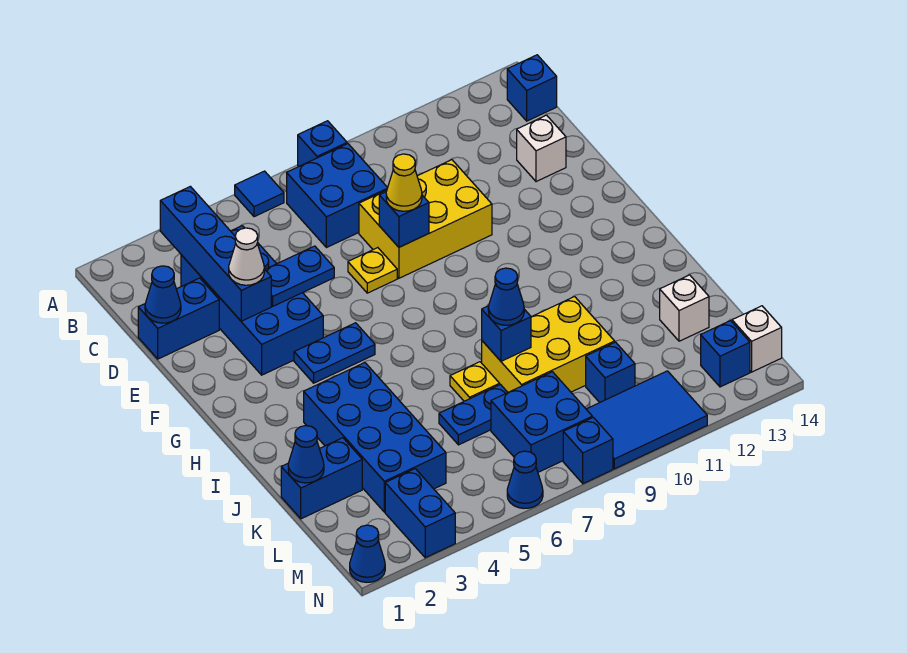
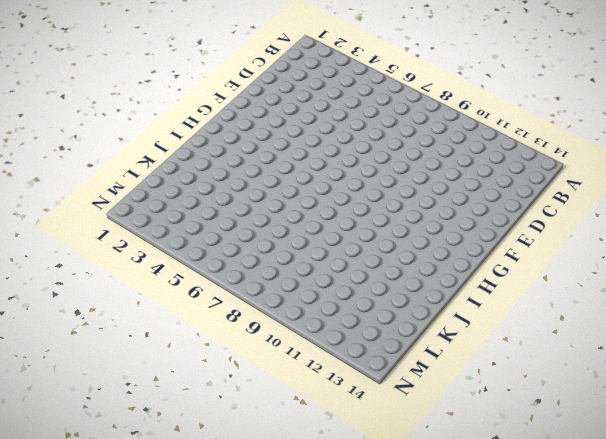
none -> blue tile A6 level 1
none -> blue brick A8 level 1
none -> blue brick B7:C8 level 1
none -> blue brick B14 level 1

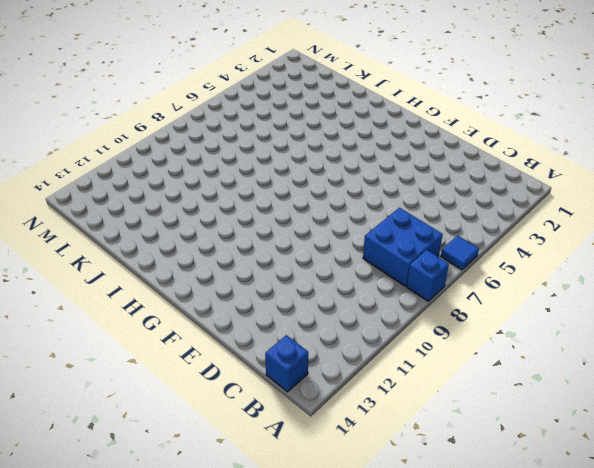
none -> blue brick C3:F4 level 1
none -> blue brick D1:D2 level 1
none -> yellow brick D8:E10 level 1
none -> white brick D13 level 1

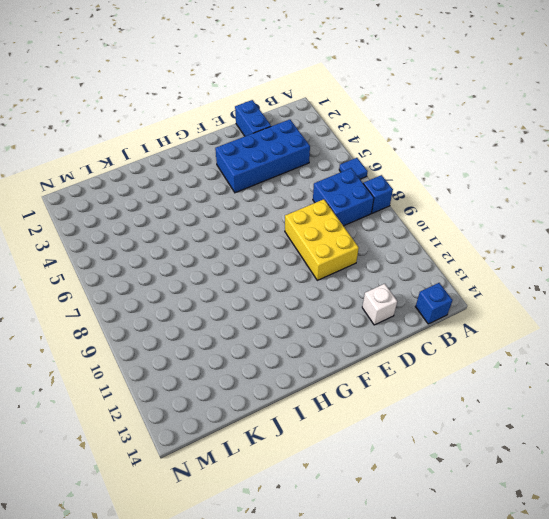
none -> yellow plate E7 level 1
none -> blue plate G4:G5 level 1
none -> blue brick I3:L4 level 1
none -> yellow plate J7 level 1

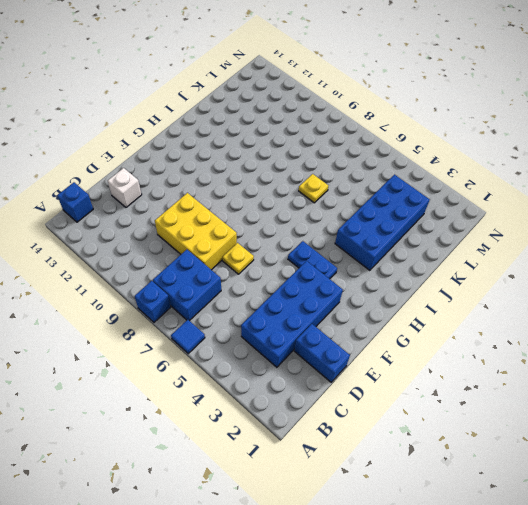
none -> yellow brick J8:K10 level 1
none -> blue brick K1:K2 level 1
none -> blue plate K6:K7 level 1
none -> white brick K13 level 1

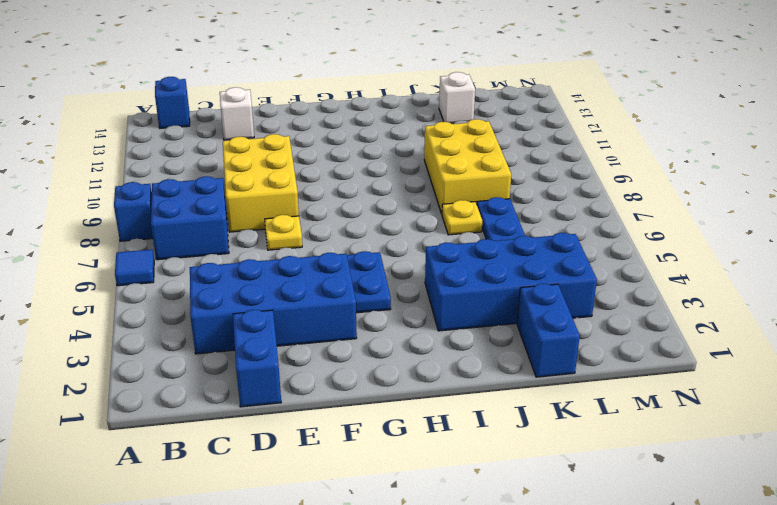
none -> blue brick L7:M8 level 1
none -> blue brick L10 level 1
none -> blue brick M3:N3 level 1
none -> blue tile M9:N11 level 1

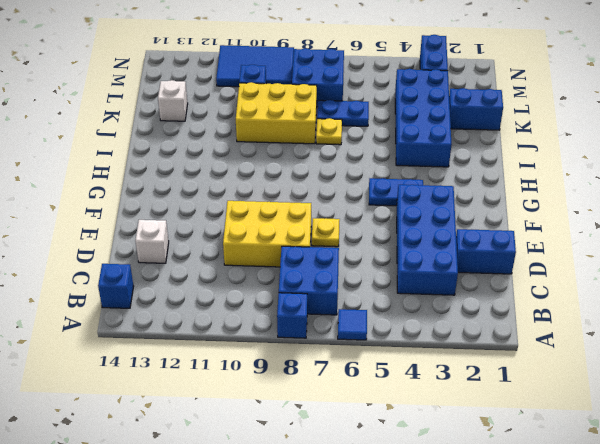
none -> blue brick M13 level 1
none -> white brick M14 level 1
none -> blue cone N1 level 1
none -> blue cone N6 level 1

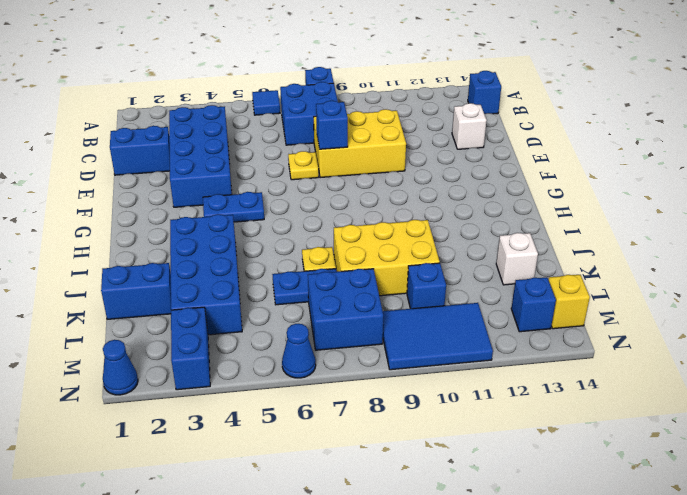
yellow brick M14 level 1 -> white brick M14 level 1
none -> blue brick N8 level 1
none -> blue brick B3:E3 level 2
none -> blue cone D1 level 2
none -> blue plate E4:E5 level 2

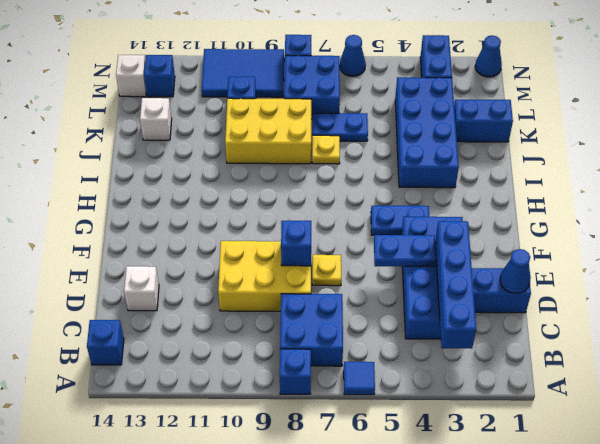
none -> blue brick J8 level 2
none -> blue cone K1 level 2
none -> white cone E3 level 3
none -> yellow cone E8 level 3

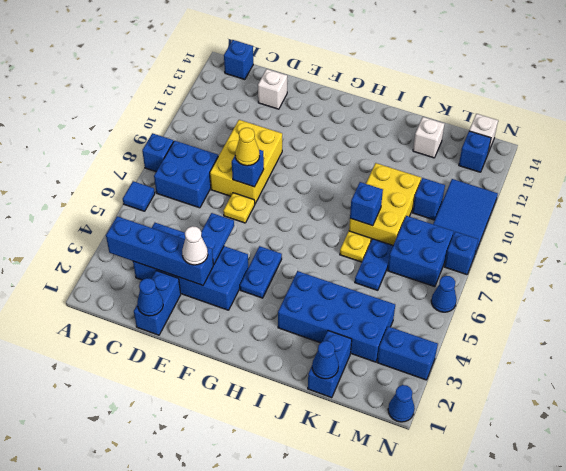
none -> blue cone J8 level 3

